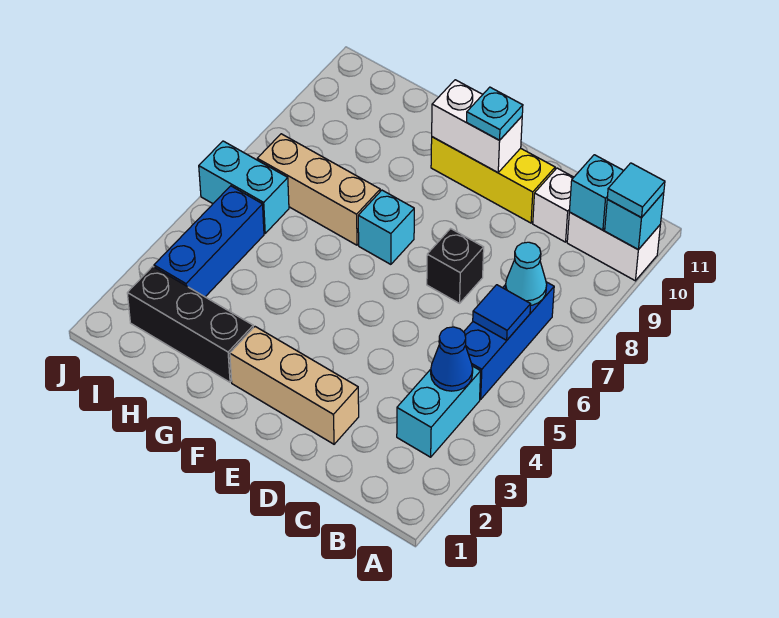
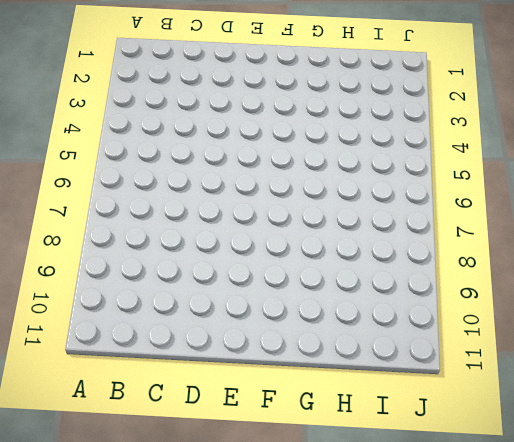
none -> white brick A10:B10 level 1
none -> cyan brick B3:B4 level 1
none -> blue brick B5:B7 level 1

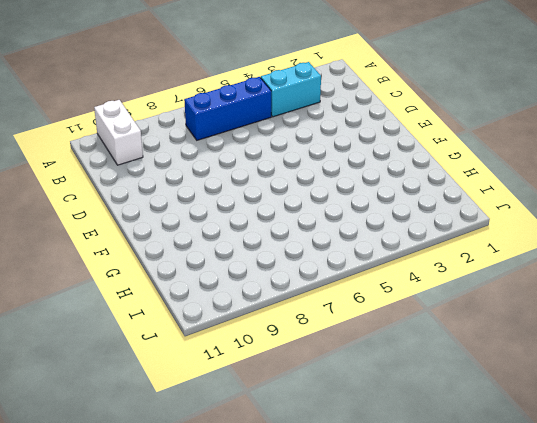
none -> white brick C10 level 1
none -> tan brick D2:F2 level 1
none -> black brick D7 level 1

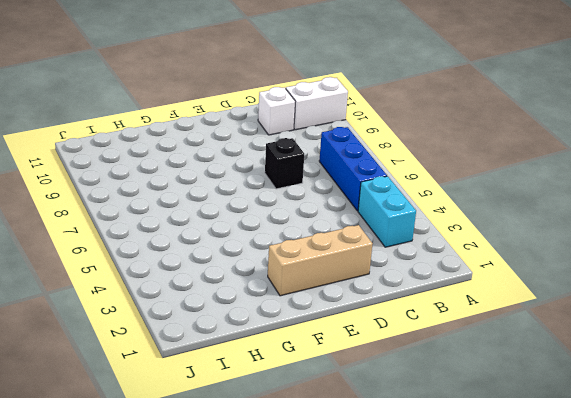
none -> yellow brick D10:F10 level 1
none -> cyan brick F7 level 1
none -> black brick G2:I2 level 1

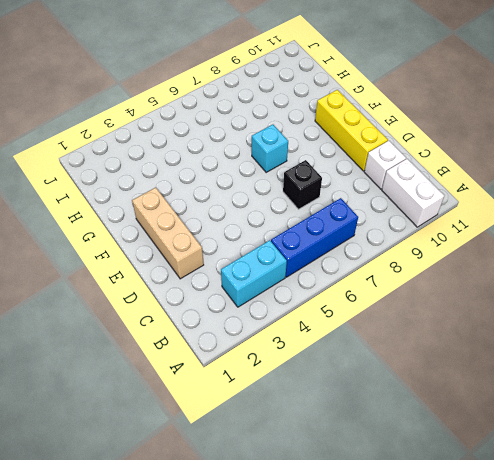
none -> black brick G2:I2 level 1
none -> tan brick G7:I7 level 1
none -> blue brick I3:I5 level 1

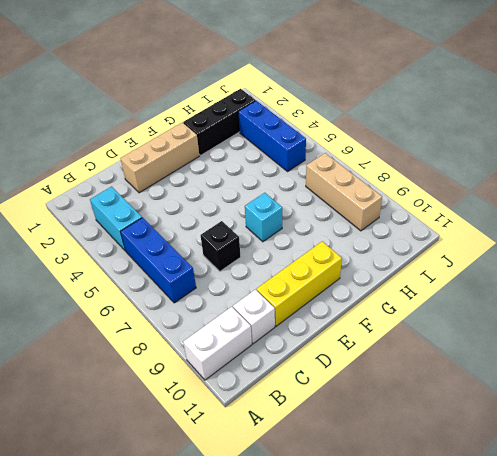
tan brick I7:I9 level 1 -> tan brick G7:I7 level 1
none -> cyan brick I6:J6 level 1
none -> cyan brick A10 level 2
none -> blue cone B4 level 2

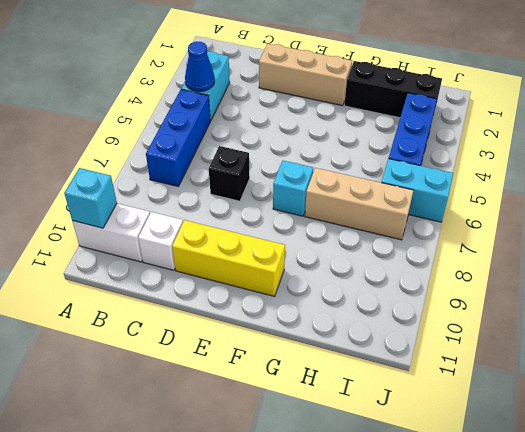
none -> blue tile B6 level 2
none -> cyan cone B7 level 2
none -> cyan brick B10 level 2

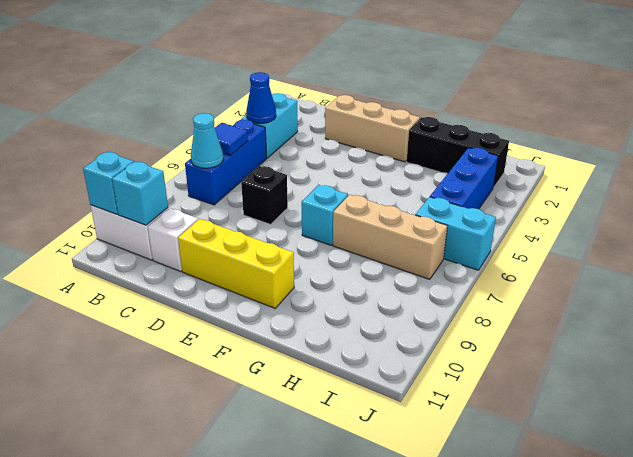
none -> white brick E10:F10 level 2
none -> cyan tile A10 level 3
none -> cyan plate E10 level 3

